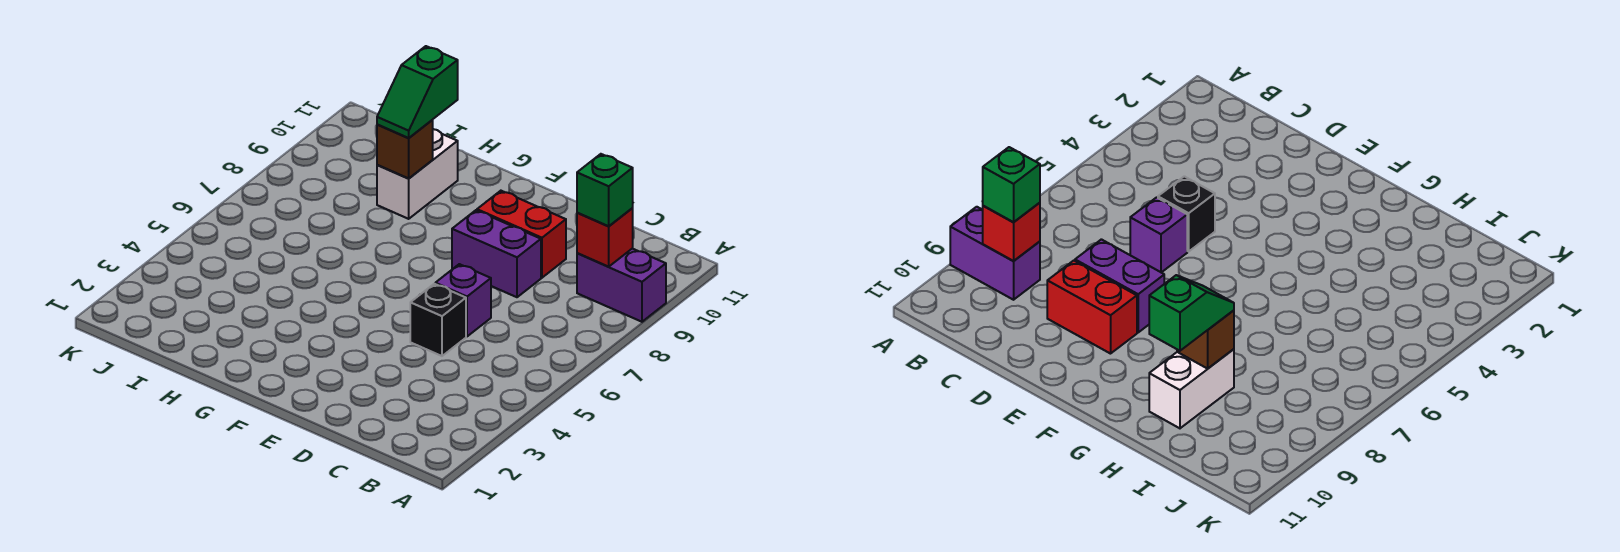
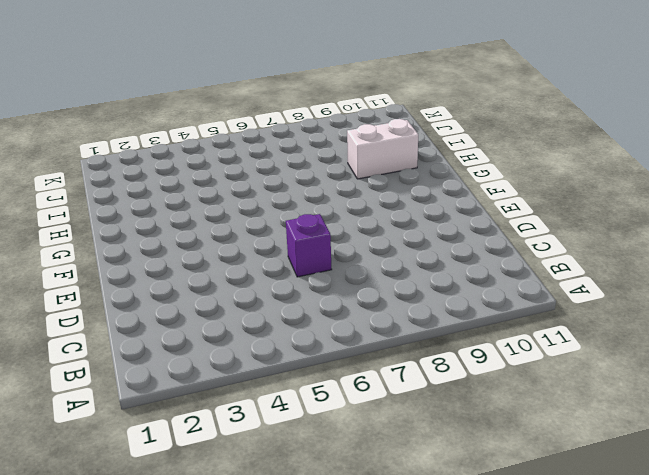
none -> purple brick A9:B9 level 1
none -> black brick D5 level 1

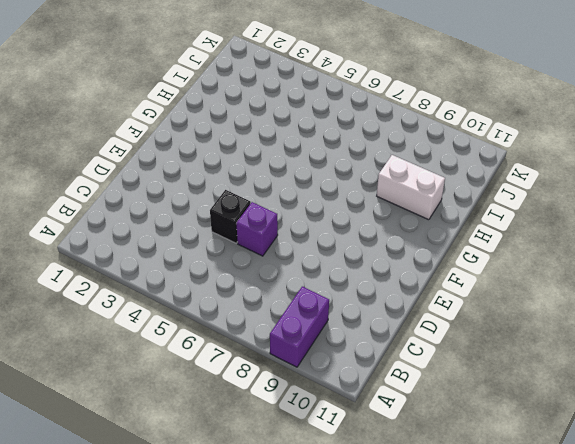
none -> purple brick D8:E8 level 1
none -> red brick D9:E9 level 1

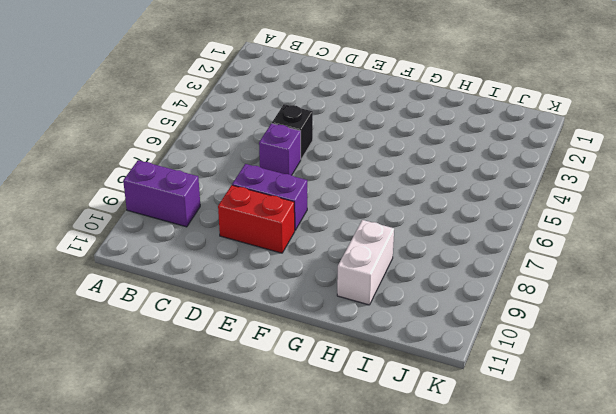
none -> red brick B9 level 2
none -> brown brick H9 level 2

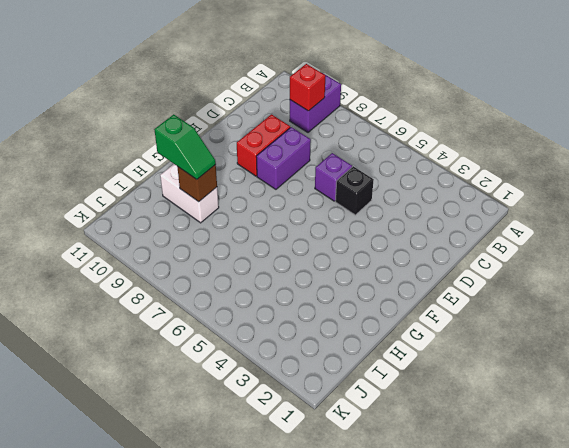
none -> green brick B9 level 3

